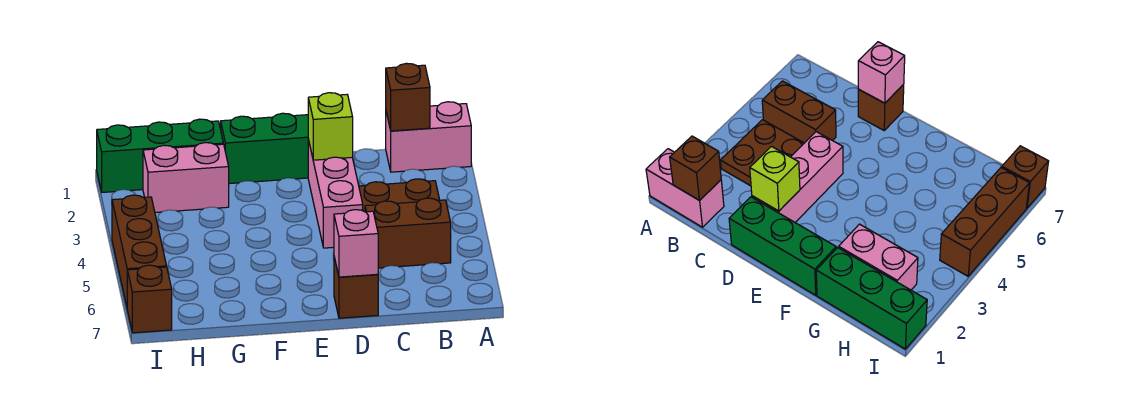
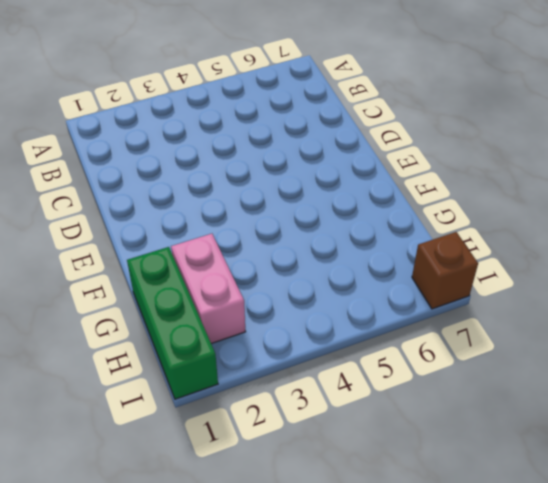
none -> pink brick A1:B1 level 1
none -> brown plate B3:C4 level 1
none -> brown brick B5:C5 level 1

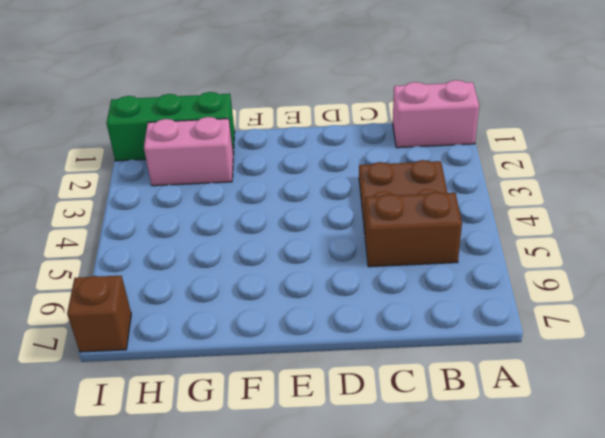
none -> green brick D1:F1 level 1
none -> pink brick D2:D4 level 1
none -> brown brick D7 level 1

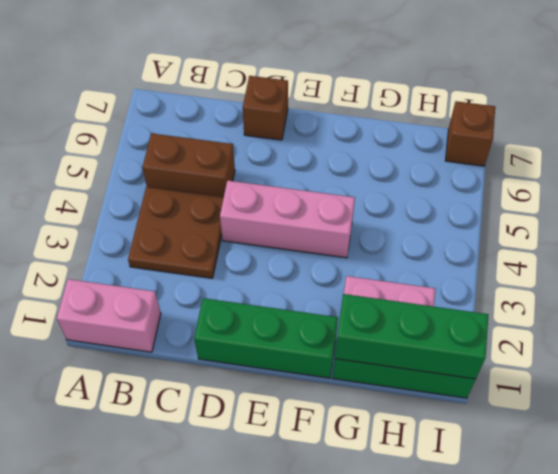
pink brick D4:F4 level 1 -> pink brick D2:D4 level 1
green brick G1:I1 level 2 -> none
none -> brown brick I4:I6 level 1
none -> brown brick B1 level 2
none -> lime brick D2 level 2

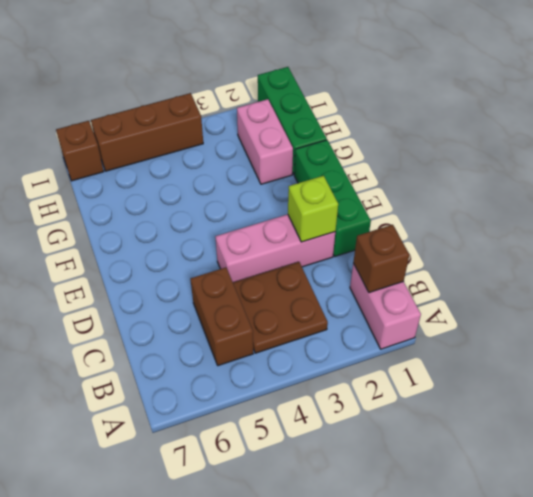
none -> brown brick D7 level 1
none -> pink brick D7 level 2

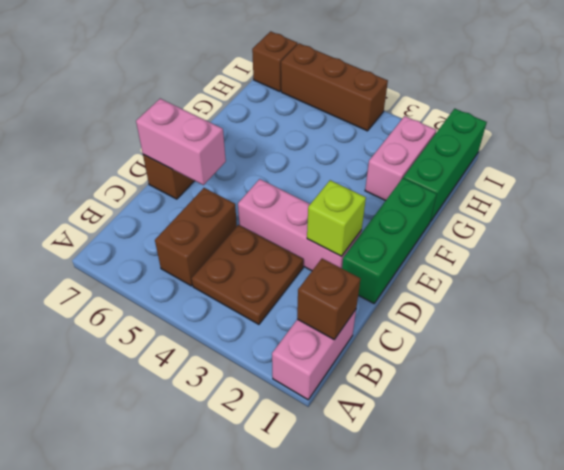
pink brick D6:D7 level 2 -> pink brick D7 level 2

